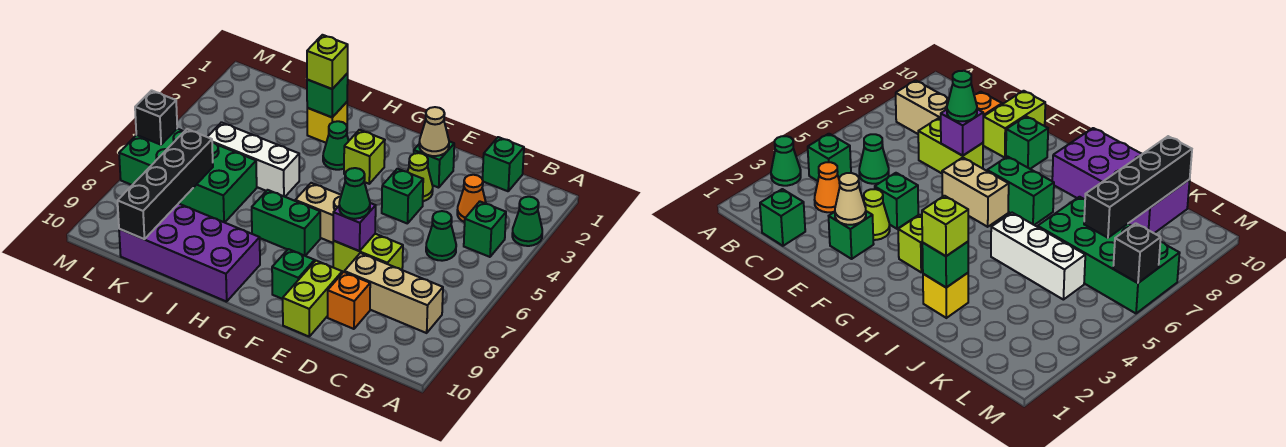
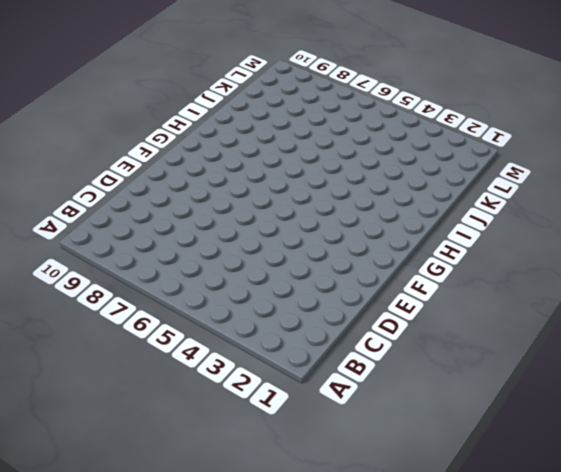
none -> green cone A3 level 1
none -> green brick B4 level 1
none -> tan brick B8:D8 level 1

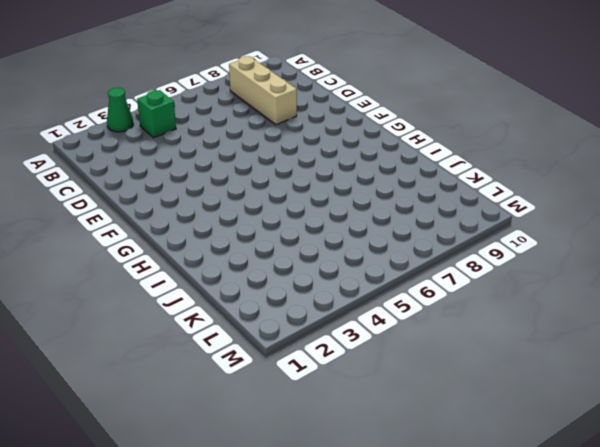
none -> green brick C1 level 1
none -> orange cone C3 level 1
none -> green cone C5 level 1

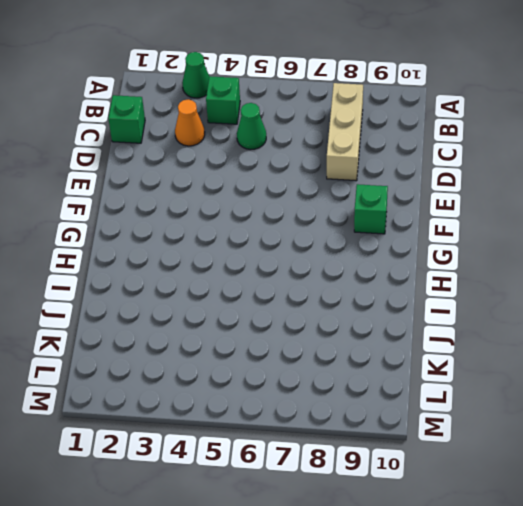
none -> lime brick D7:E7 level 1
none -> orange brick D9 level 1
none -> green brick E2 level 1

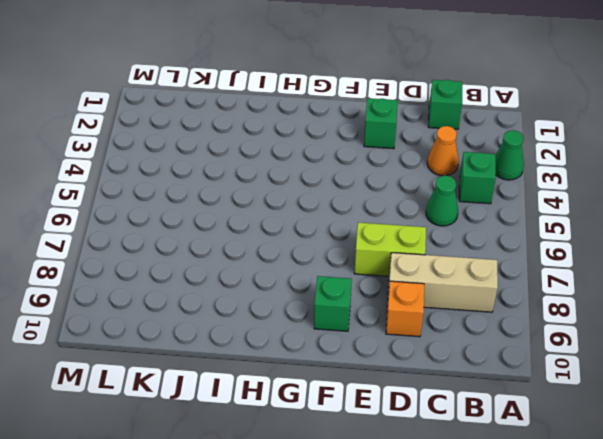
none -> lime cone E3 level 1
none -> green brick E4 level 1
none -> lime brick E9:E10 level 1

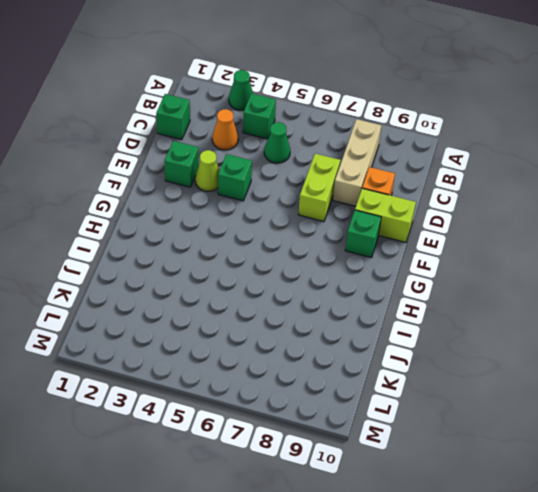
none -> tan brick F6:G6 level 1
none -> lime brick G3 level 1
none -> green brick G7:H7 level 1

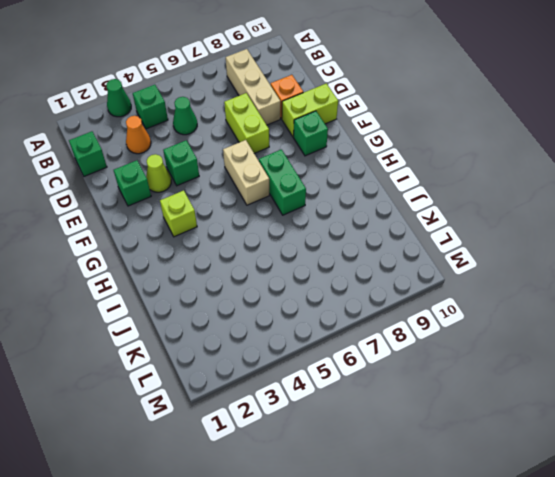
none -> green cone H3 level 1
none -> purple brick H9:K10 level 1
none -> yellow brick I2 level 1

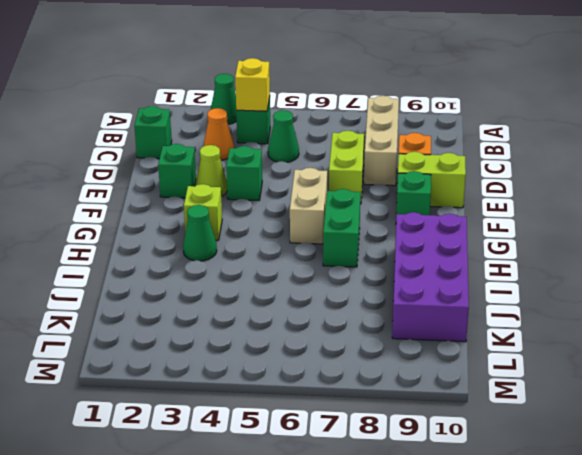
yellow brick B4 level 2 -> yellow brick I2 level 1
none -> white brick I5:K5 level 1
none -> green brick J6:M7 level 1
none -> tan cone E2 level 2

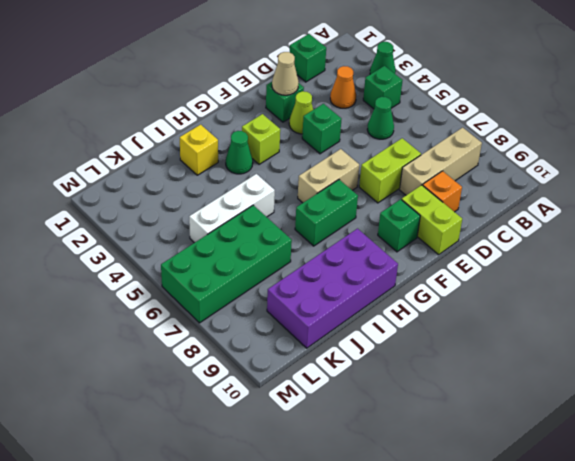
none -> purple brick E7 level 2
none -> green brick I2 level 2
none -> black brick K7:K10 level 2

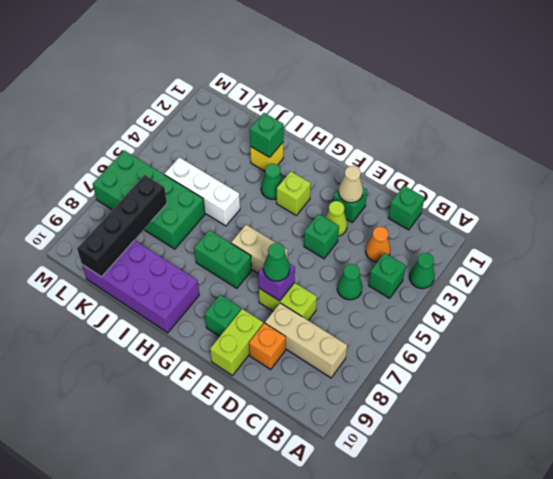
none -> black brick M6 level 2
none -> lime brick I2 level 3

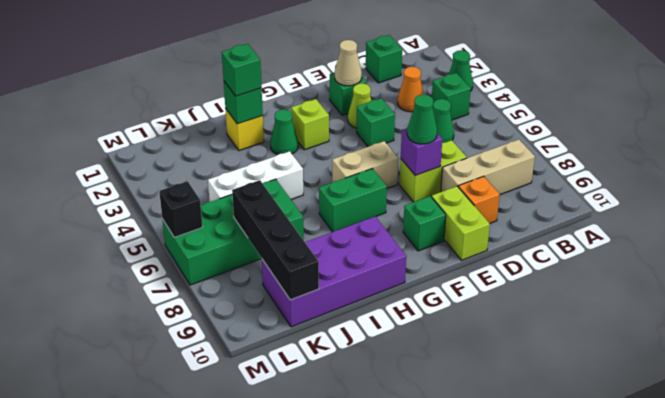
green brick I2 level 3 -> lime brick I2 level 3

